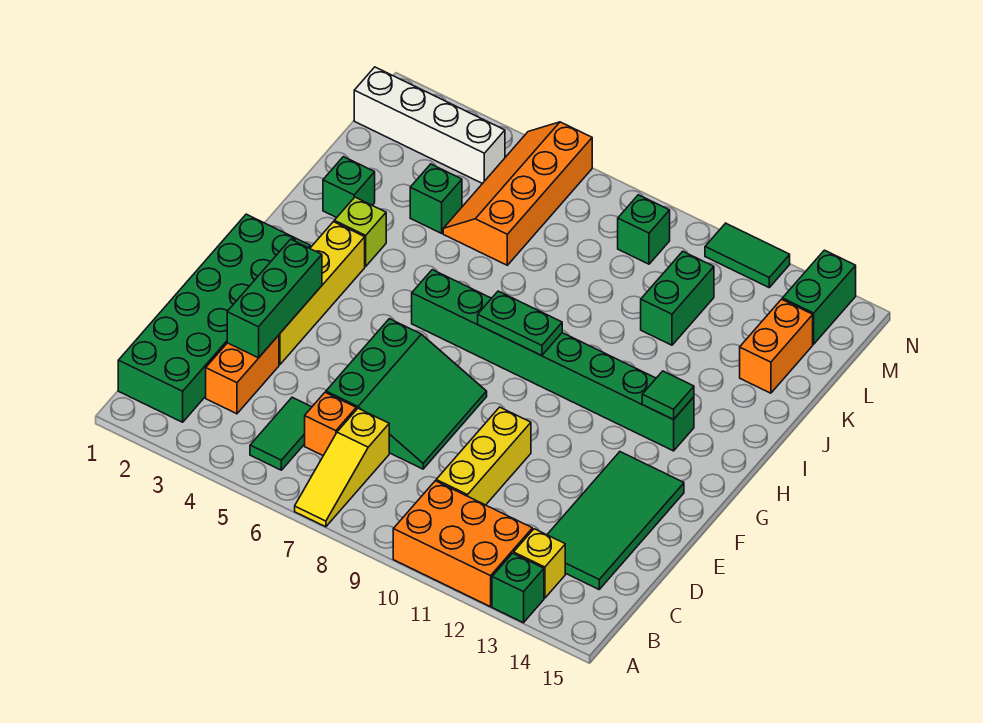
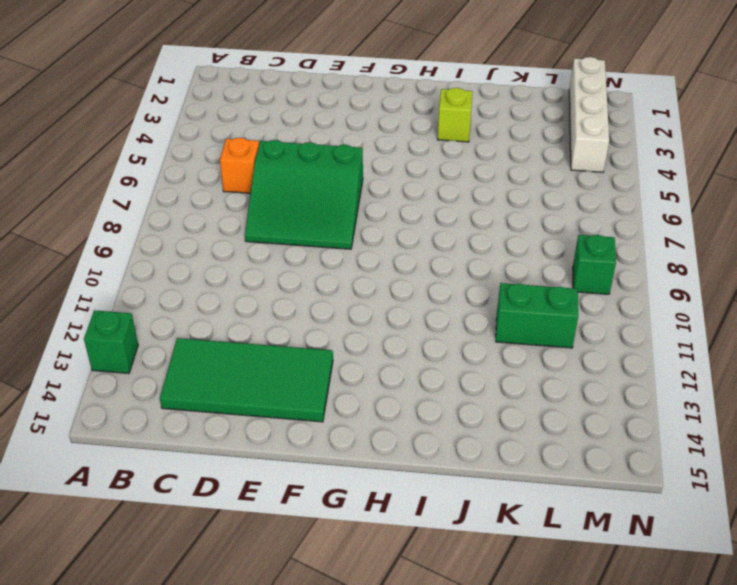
none -> yellow slope A7:C7 level 1 top C
none -> orange brick A10:B12 level 1
none -> green brick B1:G2 level 1

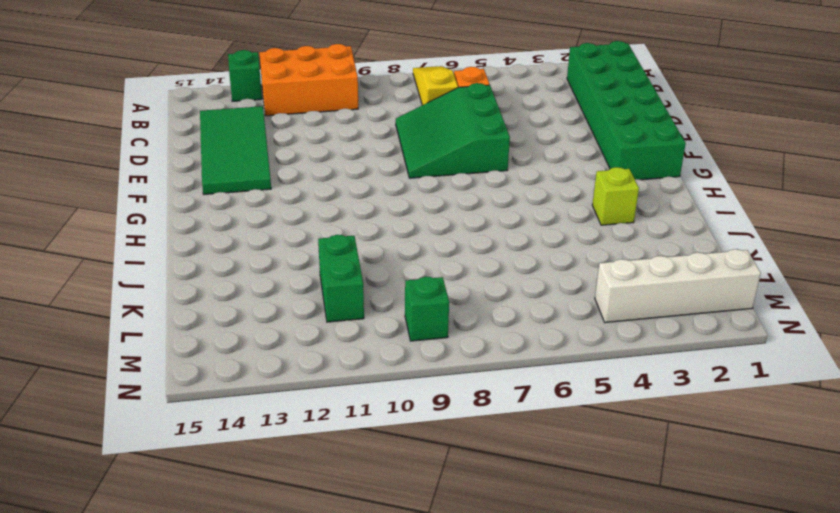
none -> green tile B5:C5 level 1
none -> yellow brick B13 level 1
none -> orange brick C3:D3 level 1

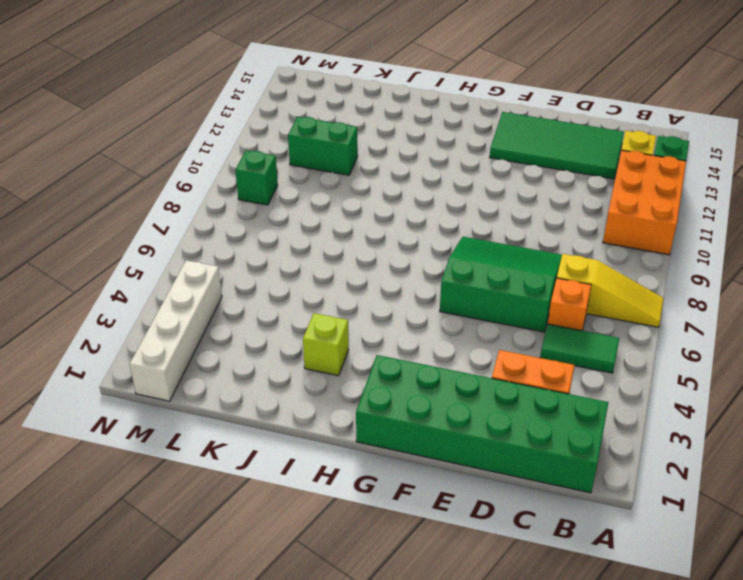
none -> yellow brick C10:E10 level 1
none -> yellow brick E3:H3 level 1
none -> green brick H6:H13 level 1

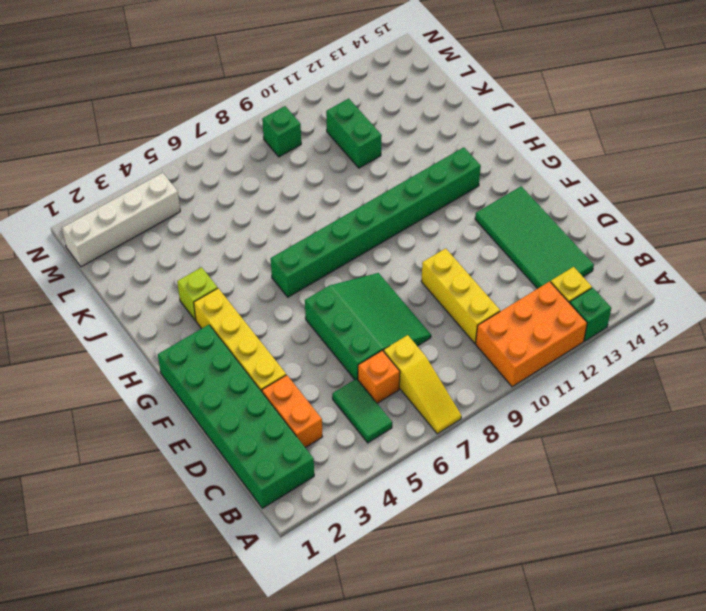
none -> green brick J2 level 1
none -> green brick K4 level 1
none -> orange slope K5:N6 level 1 top 6

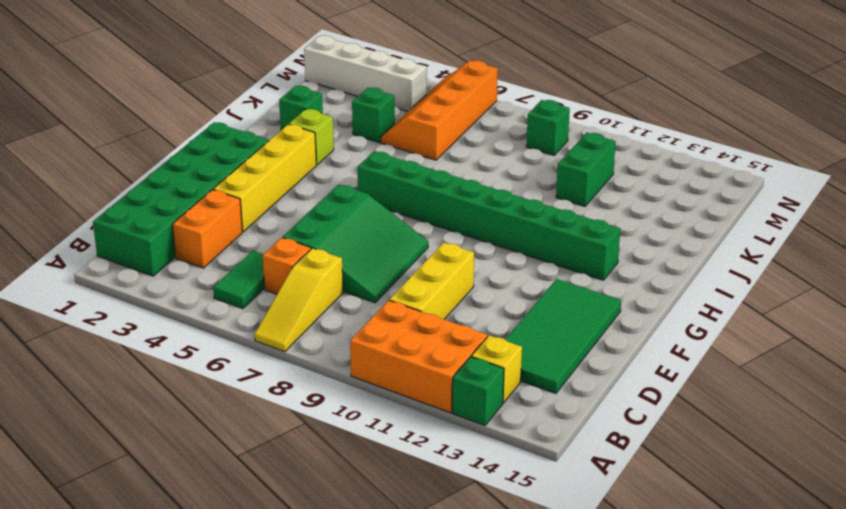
none -> orange brick K14:L14 level 1
none -> green brick M14:N14 level 1
none -> green tile N11:N12 level 1

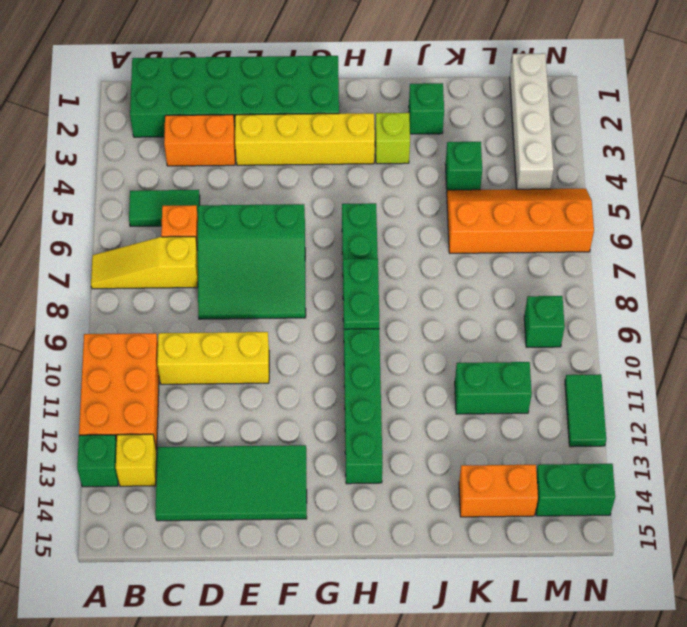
none -> green brick D3:F3 level 2
none -> green tile H13 level 2

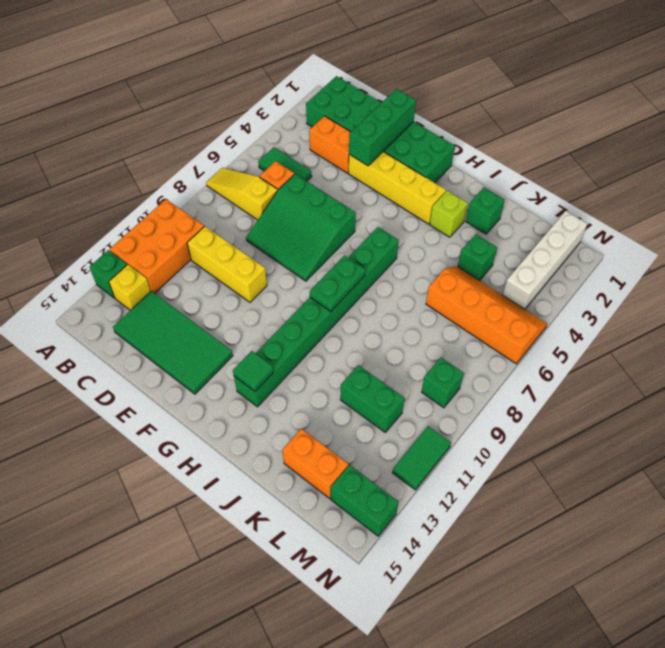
green brick E1:E3 level 2 -> green brick D3:F3 level 2

